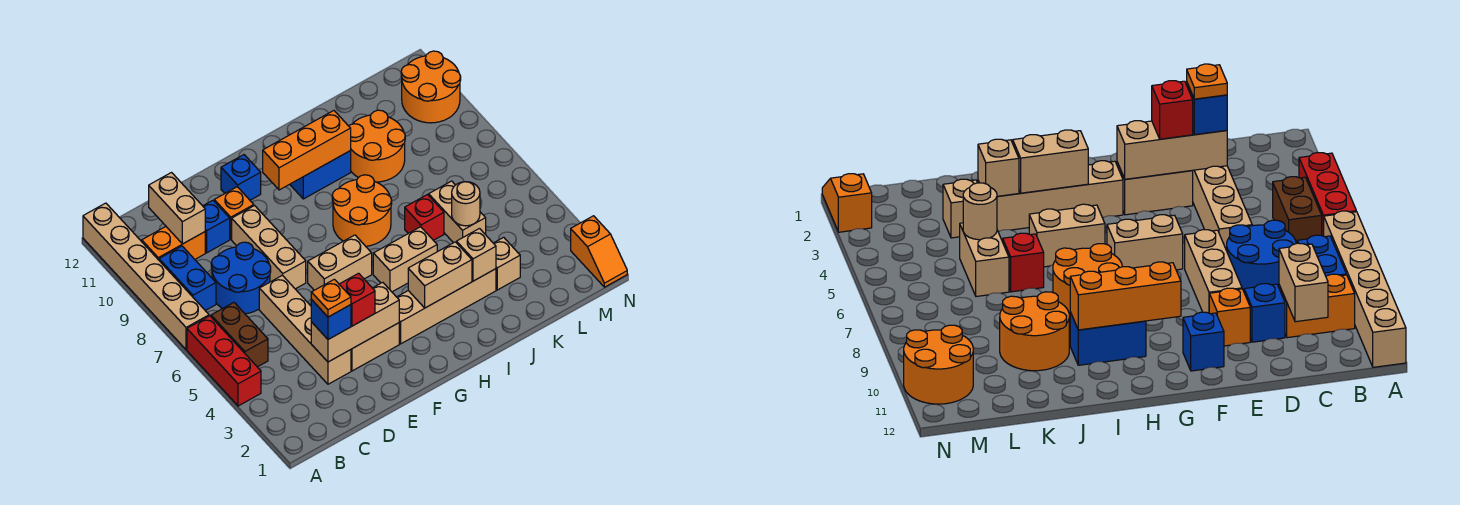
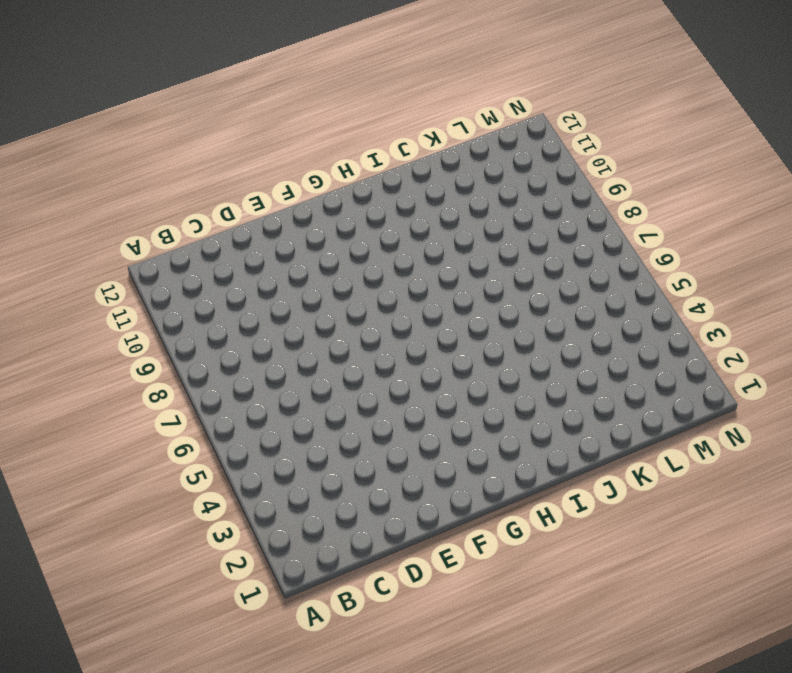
none -> red brick A4:A6 level 1
none -> tan brick A7:A12 level 1
none -> brown brick B5:B6 level 1
none -> blue brick B8:B9 level 1

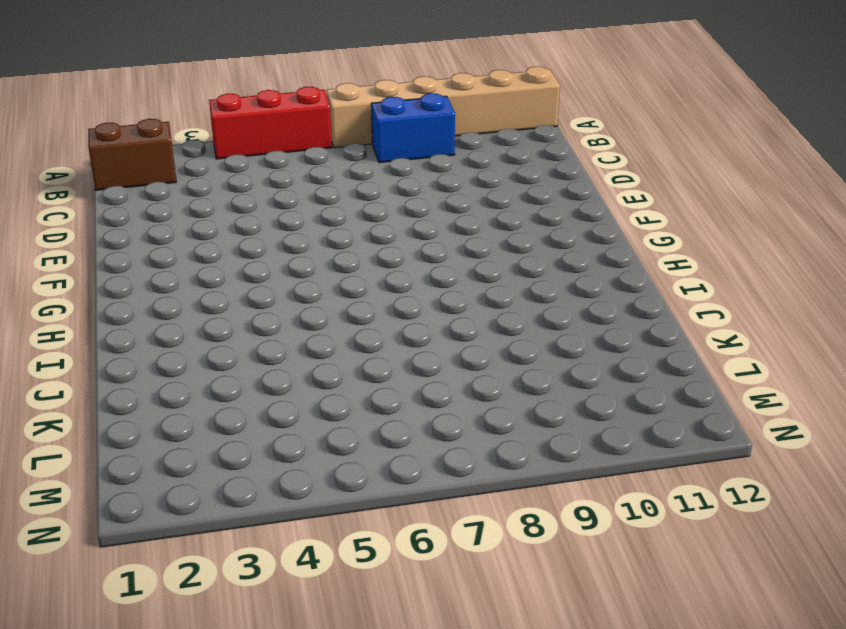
brown brick B1:B2 level 1 -> brown brick B5:B6 level 1
none -> orange brick B10:C10 level 1
none -> blue round brick C7:D8 level 1
none -> tan brick D3:D6 level 1
none -> blue brick D10 level 1

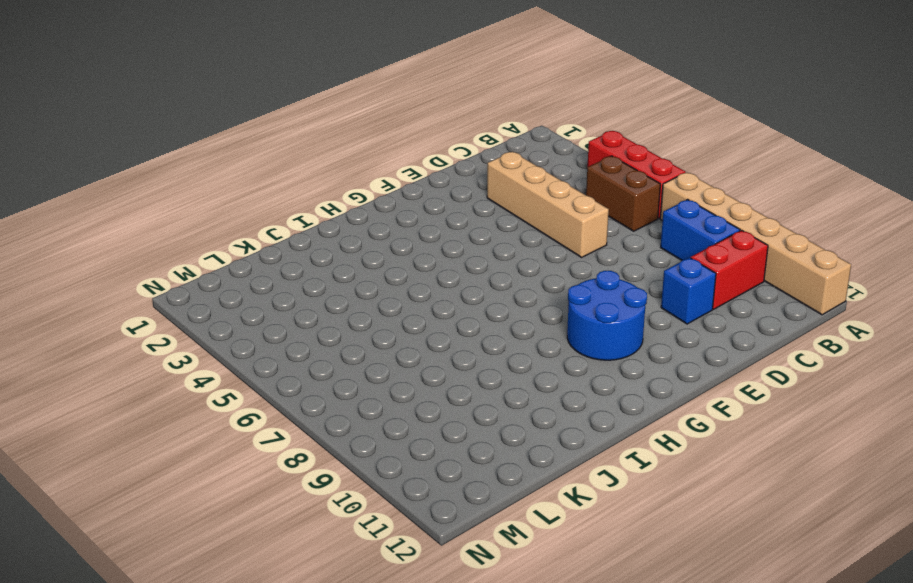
red brick B10:C10 level 1 -> orange brick B10:C10 level 1
blue round brick F9:G10 level 1 -> blue round brick C7:D8 level 1
none -> tan brick E3:F3 level 1
none -> tan brick E7:E9 level 1
none -> orange brick E10 level 1
none -> tan brick F6:G6 level 1

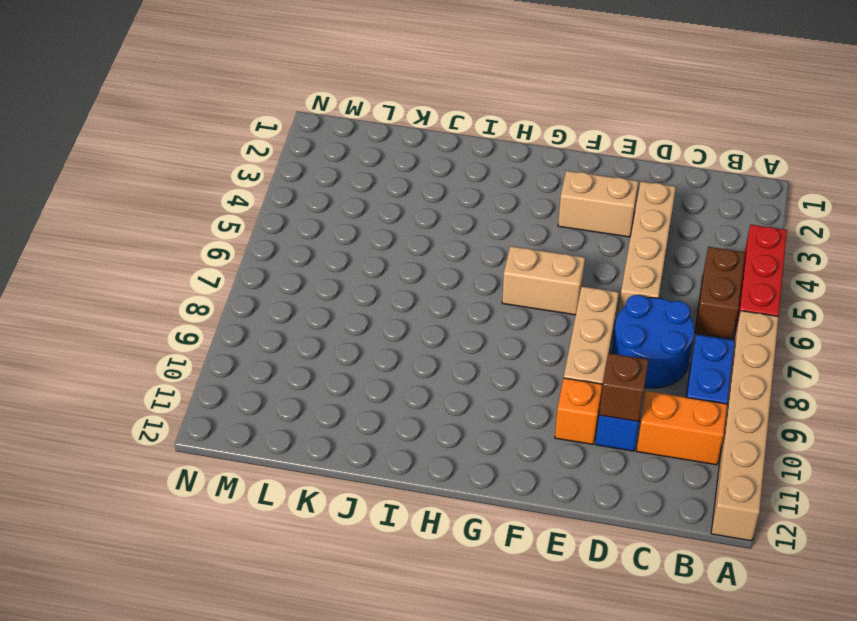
brown brick D10 level 2 -> none
none -> blue brick F11 level 1
none -> tan brick G3:J3 level 1
none -> tan brick H5:I5 level 1
none -> orange round brick H7:I8 level 1

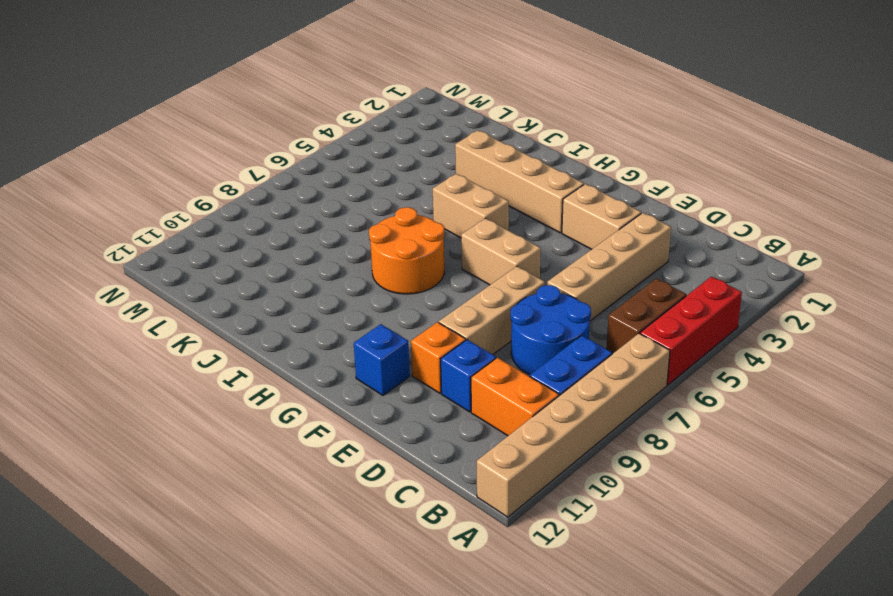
none -> blue brick H10:I10 level 1
none -> red brick J6 level 1
none -> orange round brick J9:K10 level 1
none -> tan brick K3 level 1

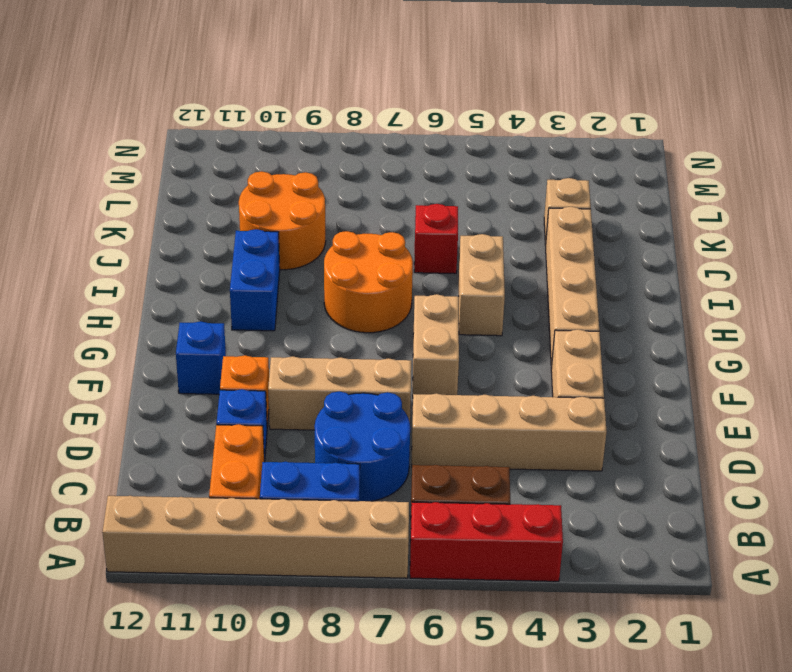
none -> tan brick K5:K6 level 1
none -> orange round brick M10:N11 level 1
none -> orange slope N1:N2 level 1 top 2
none -> tan brick C10:C11 level 2

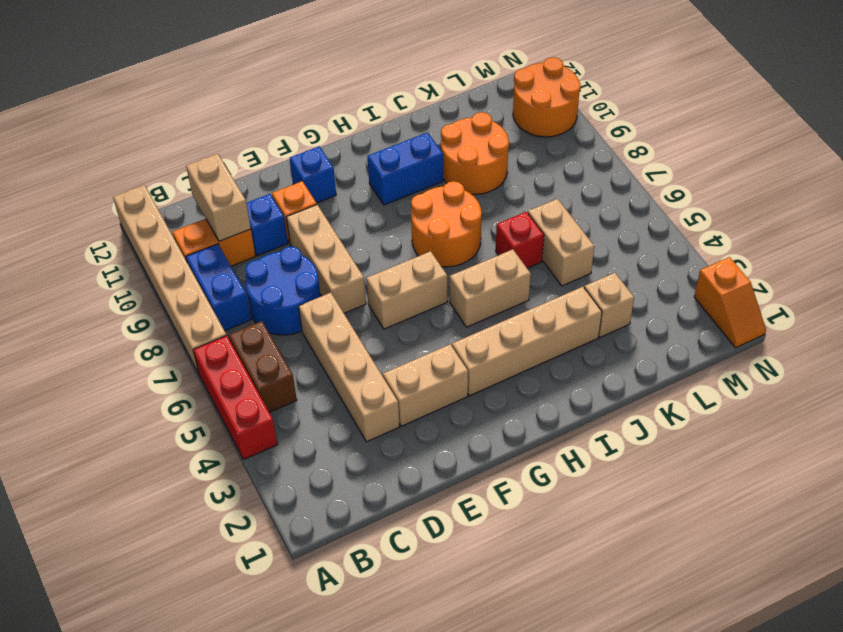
none -> tan brick D3:F3 level 2
none -> orange brick G10:I10 level 2
none -> tan brick H3:I3 level 2
none -> tan brick J3 level 2

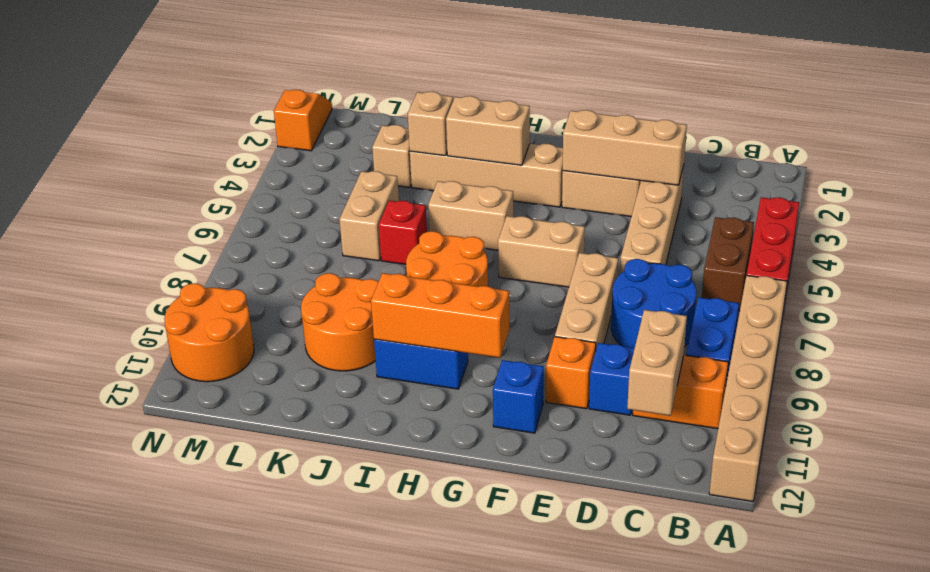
none -> tan round brick K5 level 2
none -> blue brick D3 level 3
none -> red brick E3 level 3
none -> orange plate D3 level 4

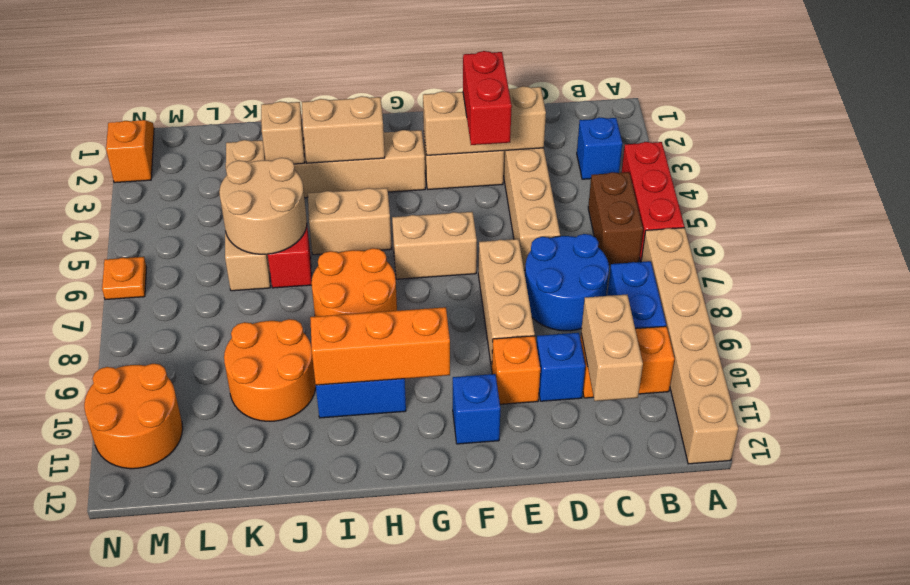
blue brick B3 level 1 -> blue brick D3 level 3
red brick E3:E4 level 3 -> red brick E3 level 3
tan round brick J5:K6 level 2 -> tan round brick K5 level 2
orange plate N6 level 1 -> orange plate D3 level 4

